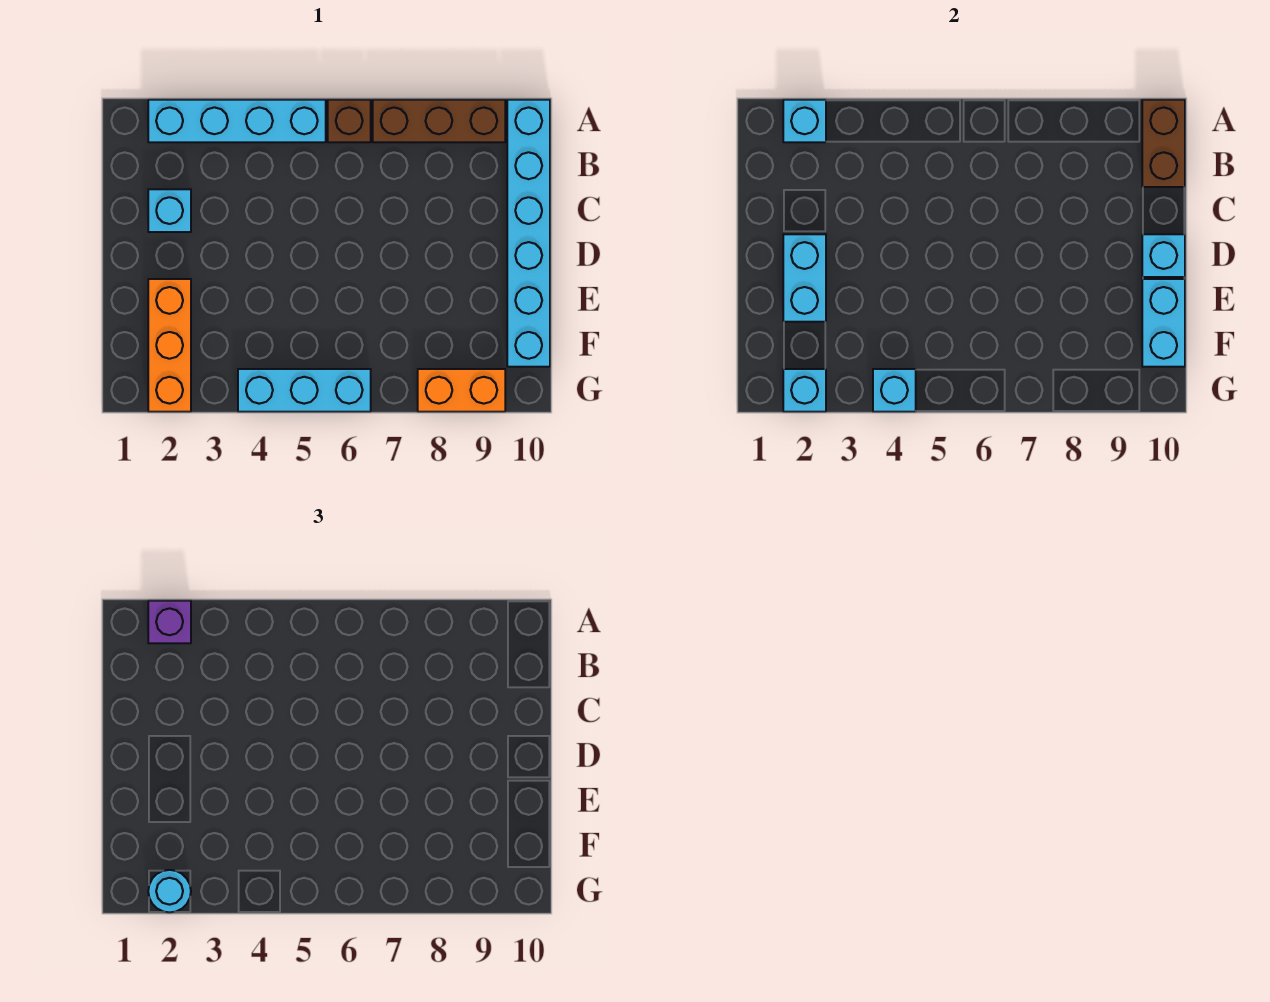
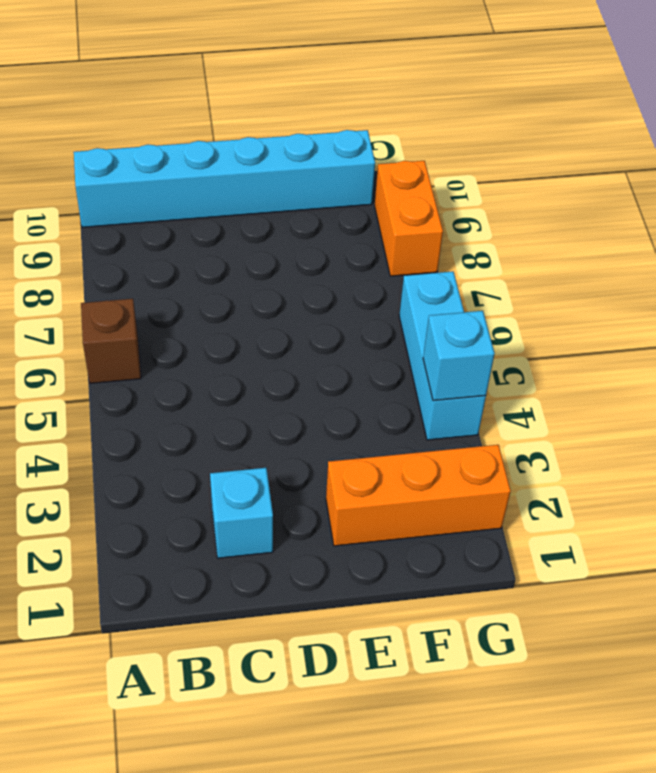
none -> cyan brick A2:A5 level 1
none -> brown brick A7:A9 level 1
none -> cyan brick A2 level 2

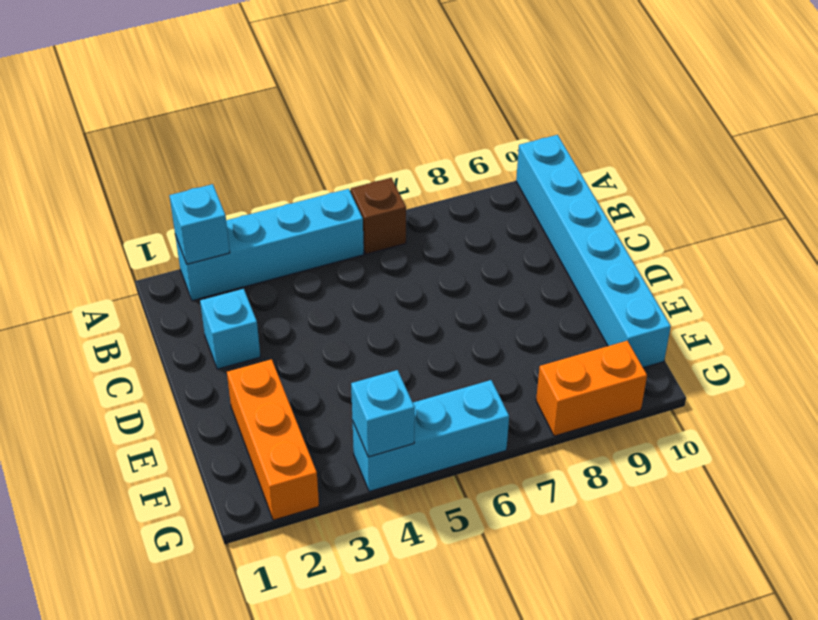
none -> brown brick A7:A9 level 1
none -> brown brick A10:B10 level 2
none -> cyan brick D2:E2 level 2

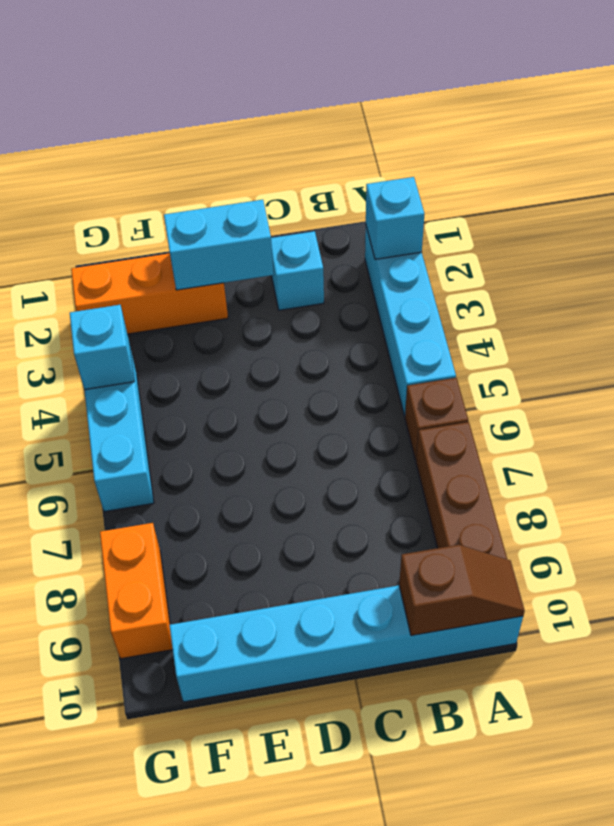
brown slope A10:B10 level 2 top B -> brown brick A10:B10 level 2
none -> cyan brick D10 level 2
none -> cyan brick E10:F10 level 2
none -> cyan brick G2 level 2

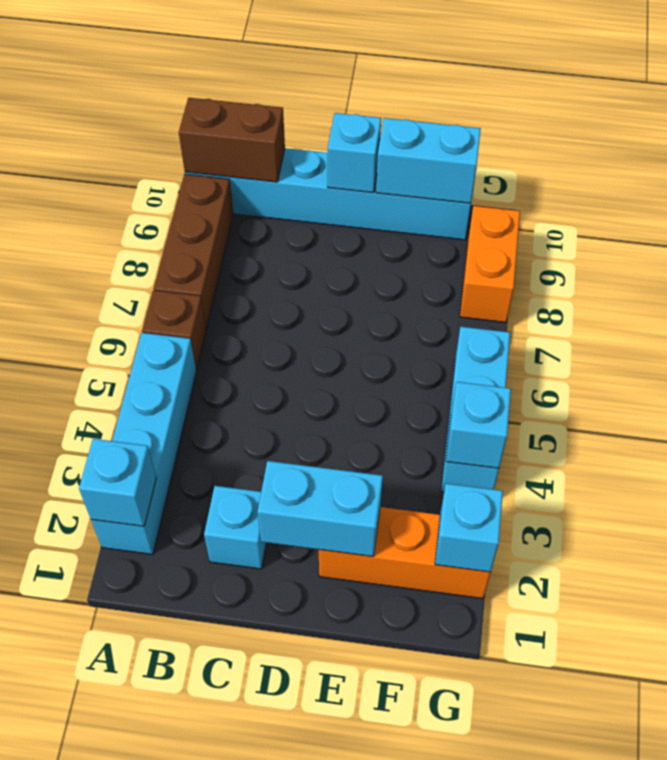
none -> purple brick A2 level 3
none -> cyan round brick G2 level 3

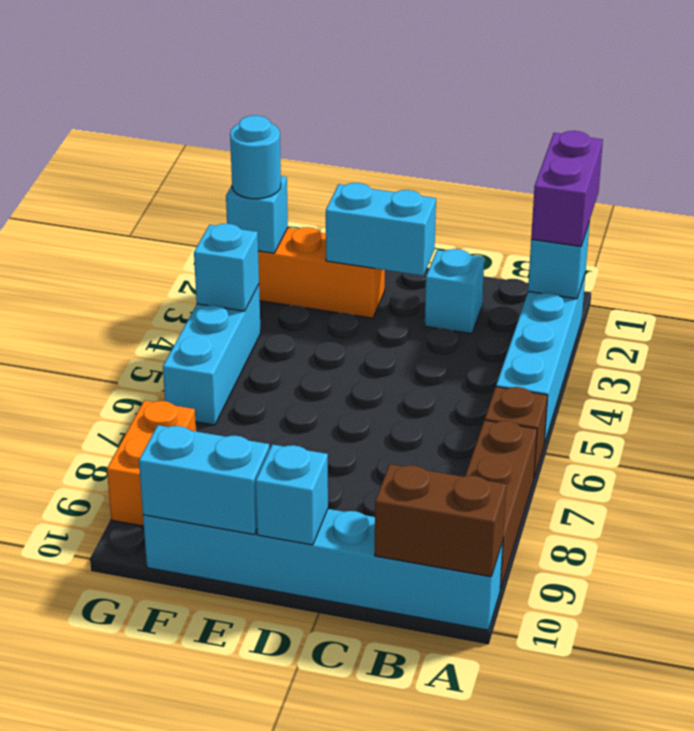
purple brick A1:A2 level 3 -> purple brick A2 level 3

